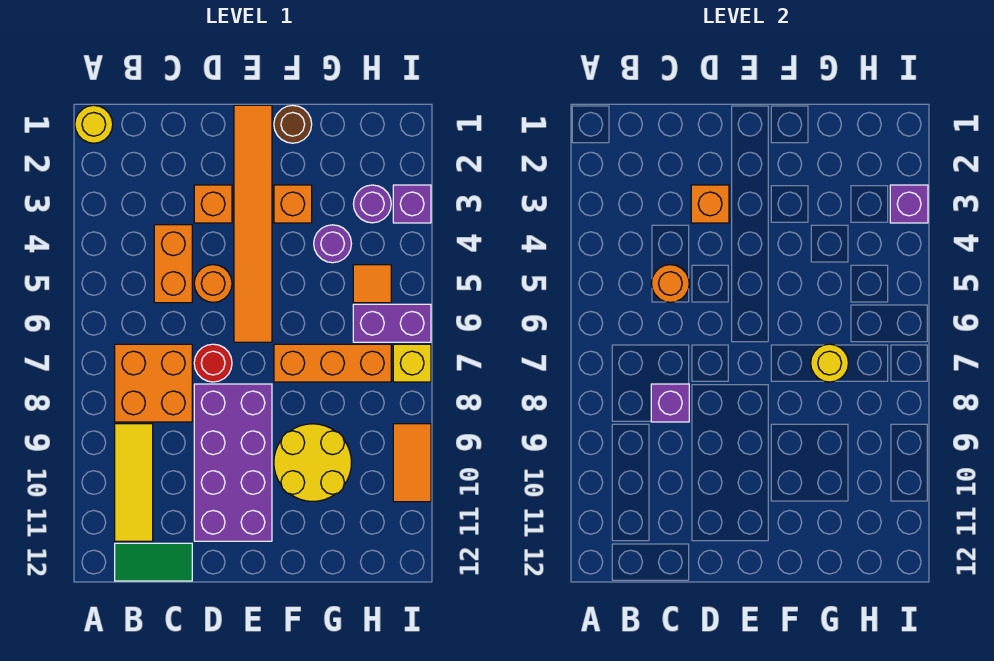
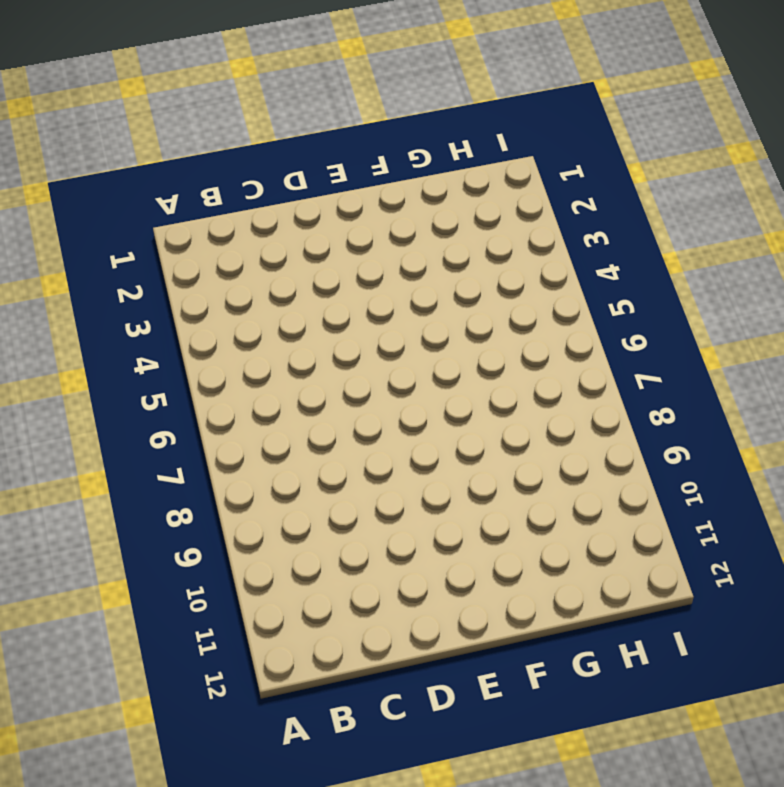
none -> yellow round brick A1 level 1
none -> orange brick B7:C8 level 1
none -> yellow tile B9:B11 level 1

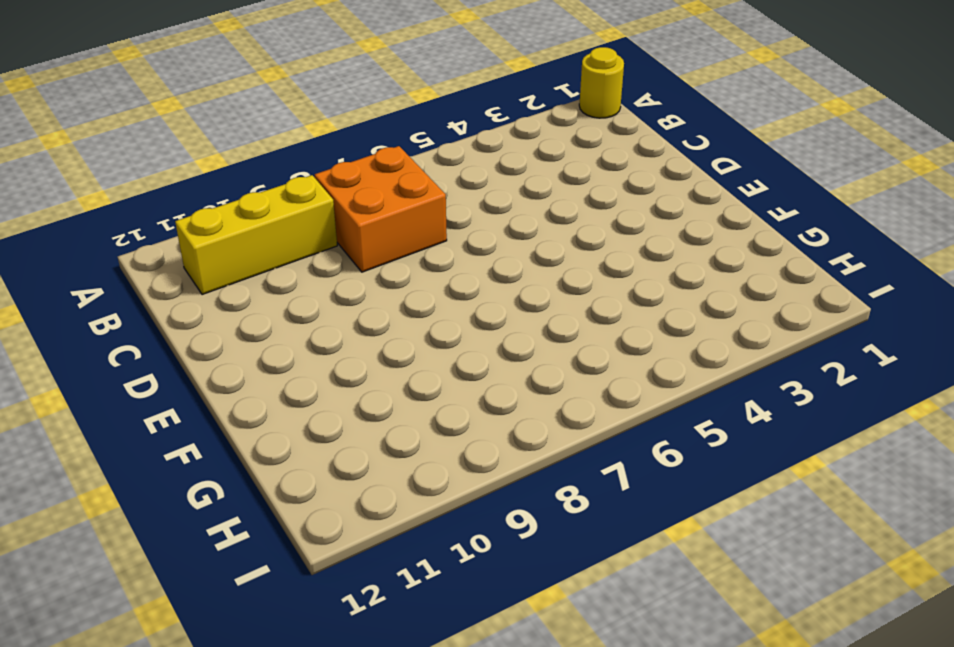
yellow brick B9:B11 level 1 -> yellow tile B9:B11 level 1
none -> green tile B12:C12 level 1
none -> orange brick C4:C5 level 1
none -> orange brick D3 level 1

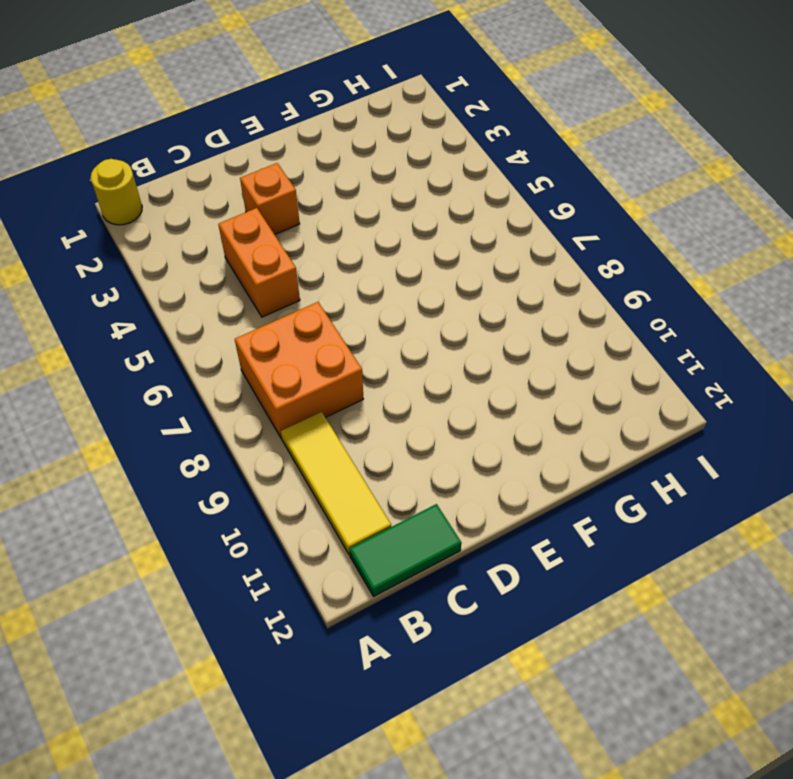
none -> orange round brick D5 level 1
none -> red round brick D7 level 1
none -> purple brick D8:E11 level 1

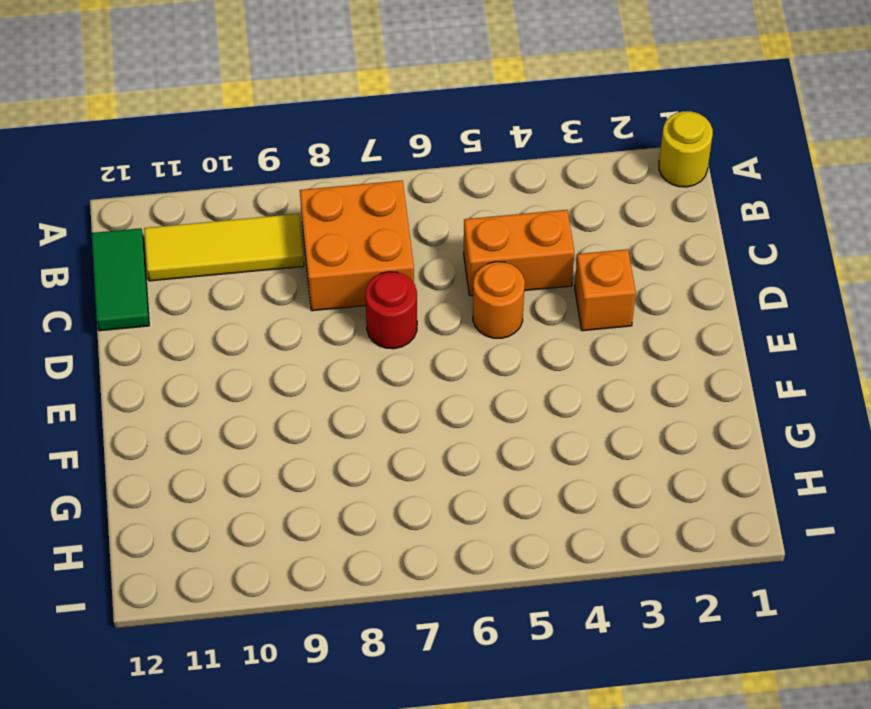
none -> purple brick D8:E11 level 1
none -> orange tile E1:E6 level 1
none -> brown round brick F1 level 1

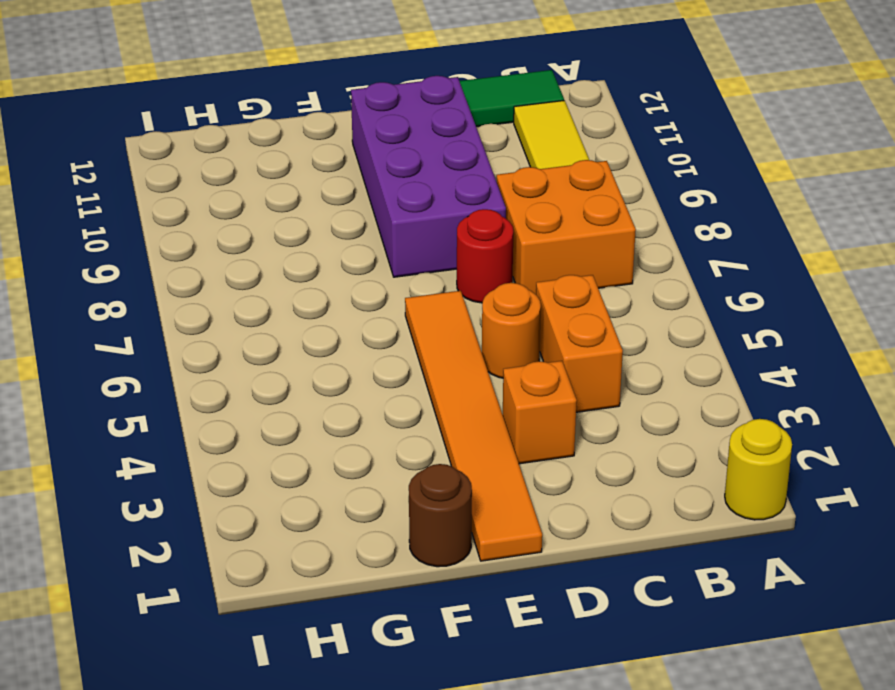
none -> orange brick F3 level 1
none -> orange brick F7:H7 level 1
none -> yellow round brick F9:G10 level 1

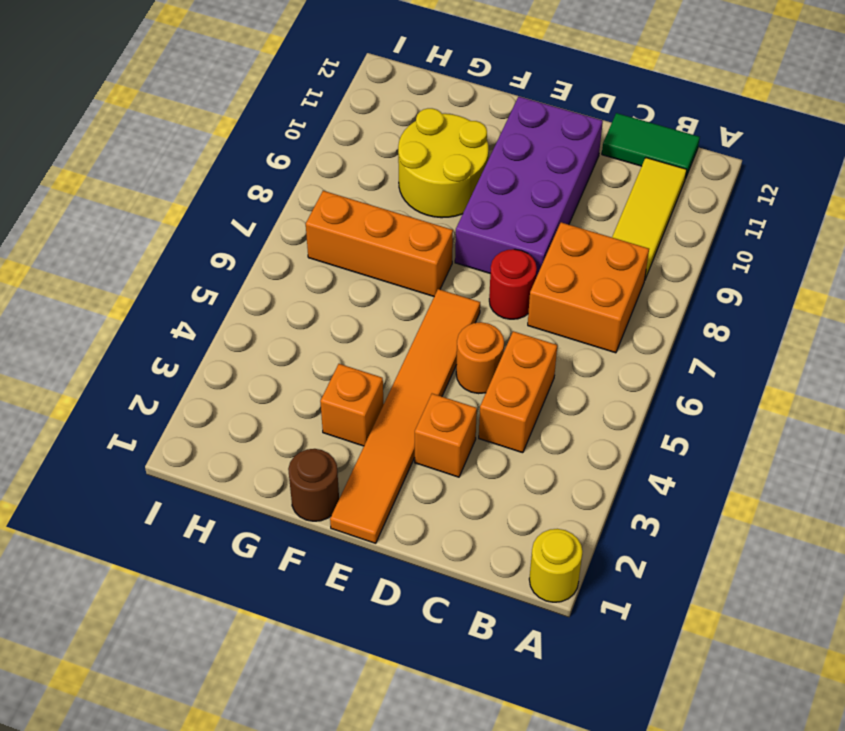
none -> purple round brick G4 level 1
none -> purple round brick H3 level 1
none -> orange tile H5 level 1

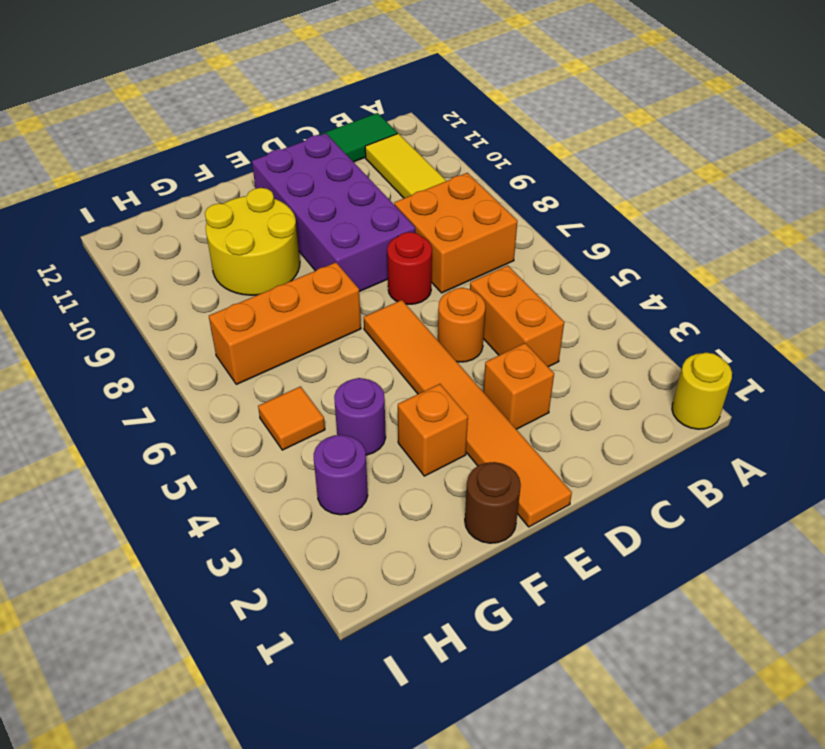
none -> purple brick H6:I6 level 1
none -> purple brick I3 level 1
none -> yellow brick I7 level 1

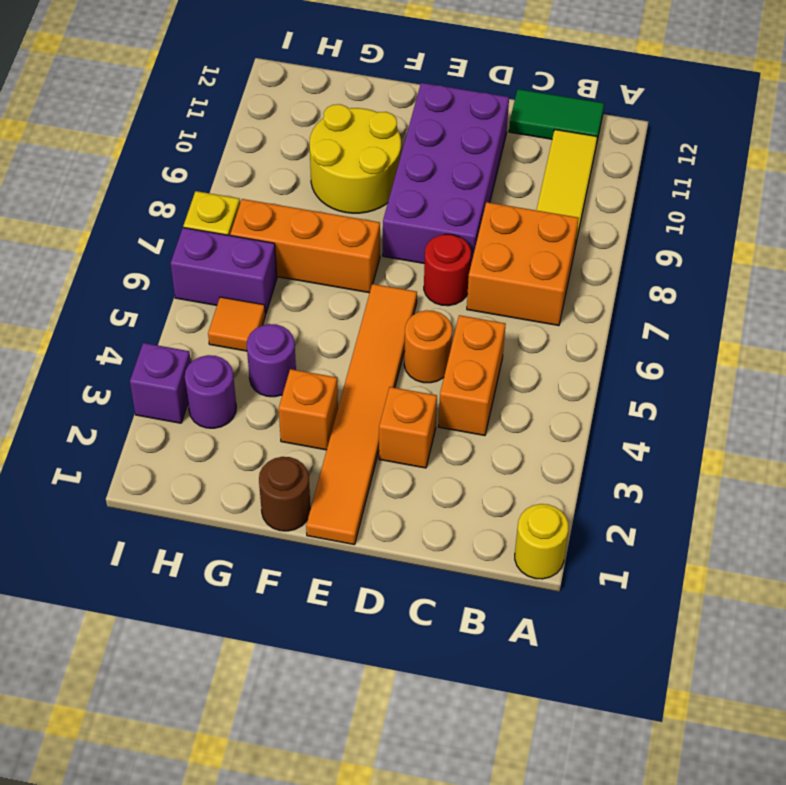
none -> orange tile I9:I10 level 1
none -> orange round brick C5 level 2
none -> purple brick C8 level 2

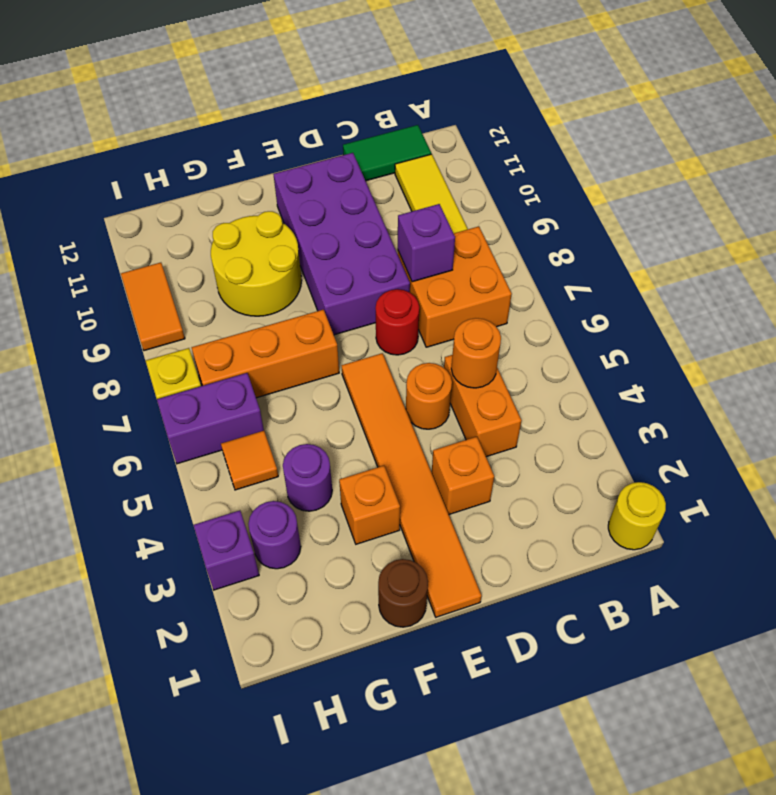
none -> orange brick D3 level 2
none -> yellow round brick G7 level 2
none -> purple brick I3 level 2

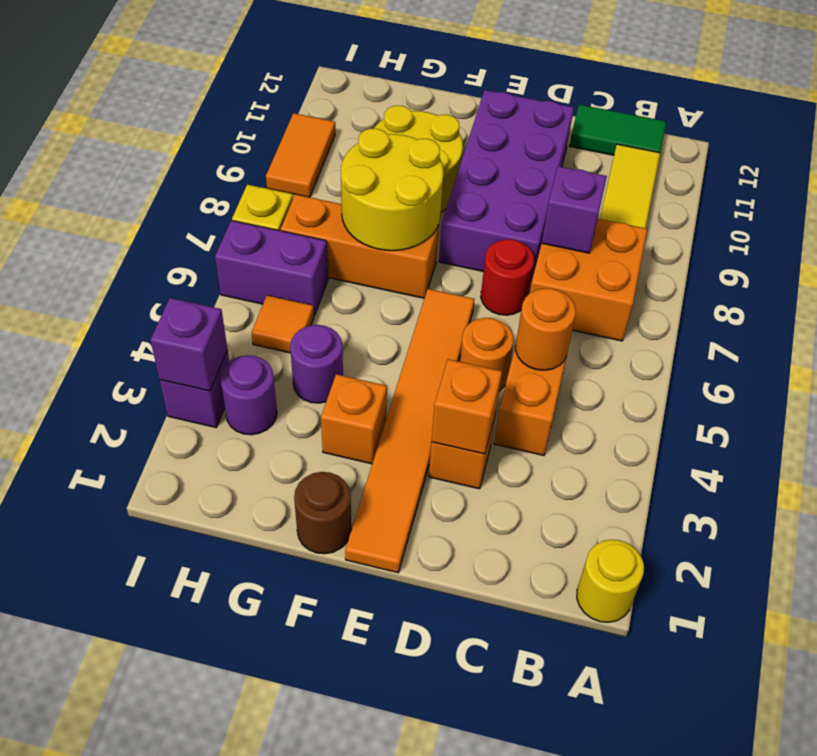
yellow round brick F7:G8 level 2 -> yellow round brick G7 level 2

